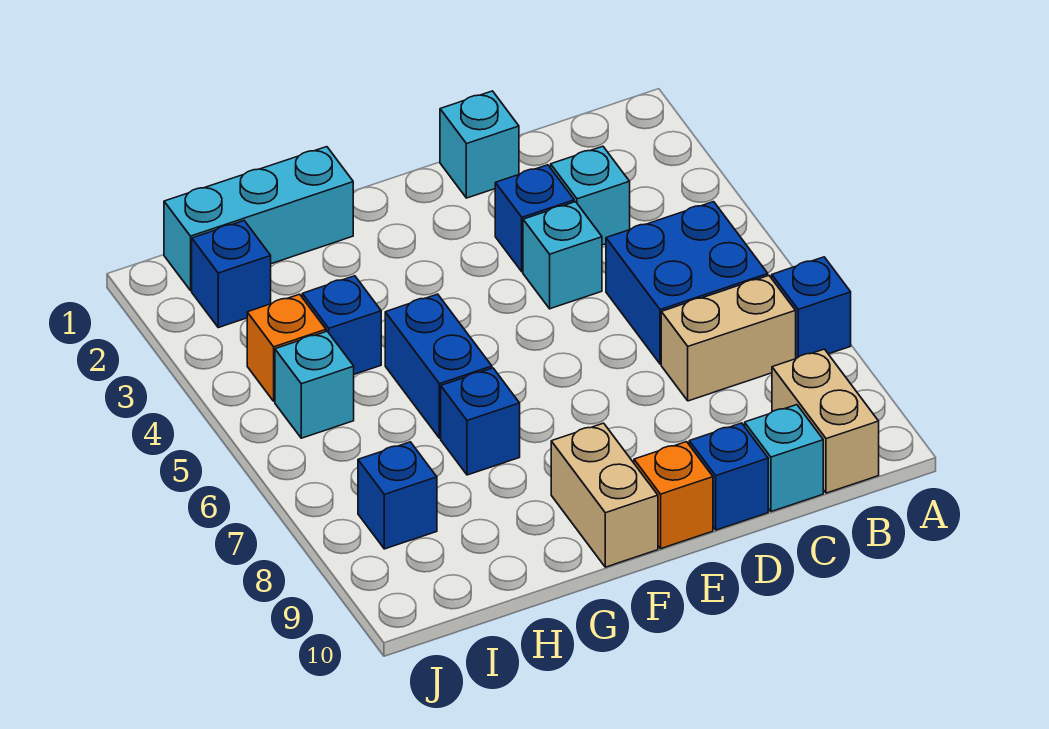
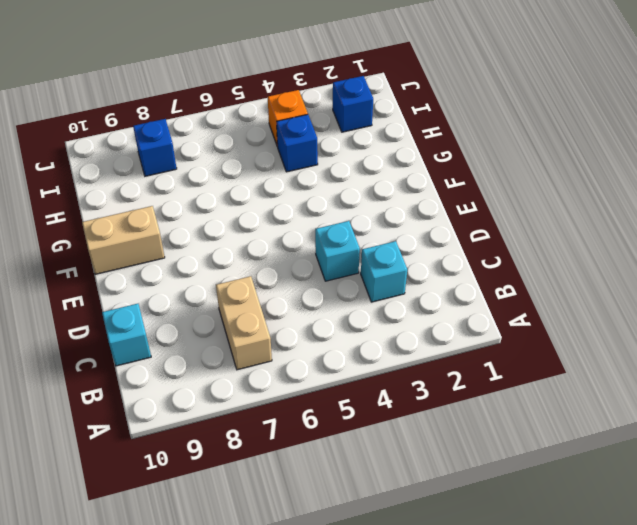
none -> blue brick A7 level 1
none -> blue brick B5:C6 level 1
none -> tan brick B9:B10 level 1

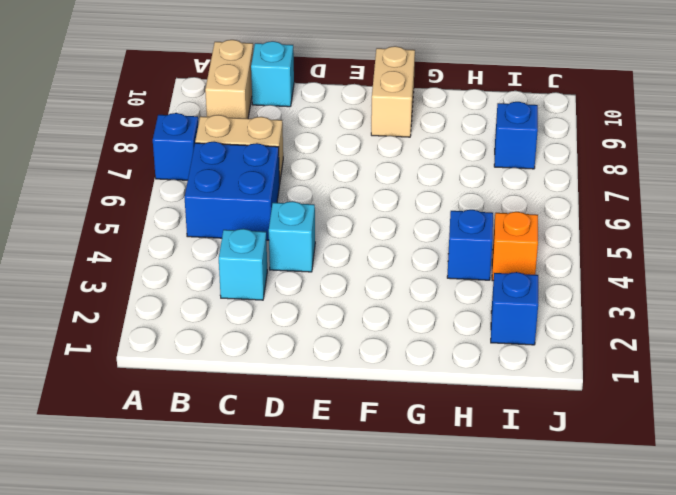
none -> cyan brick D1 level 1
none -> blue brick D3 level 1
none -> blue brick D10 level 1

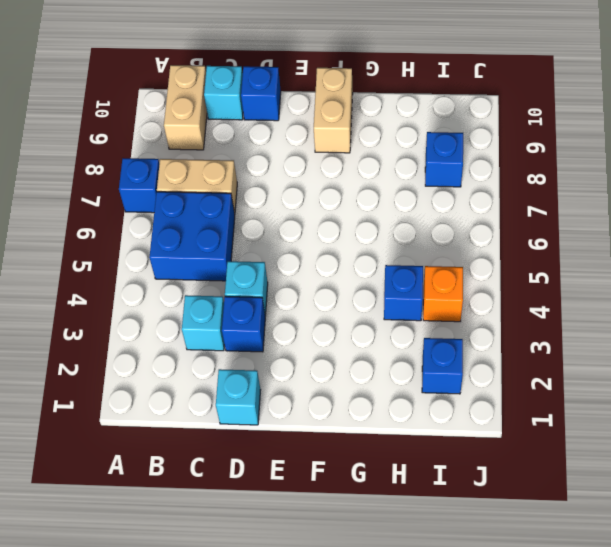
none -> orange brick E10 level 1
none -> cyan brick G1:I1 level 1
none -> blue brick G5:G6 level 1

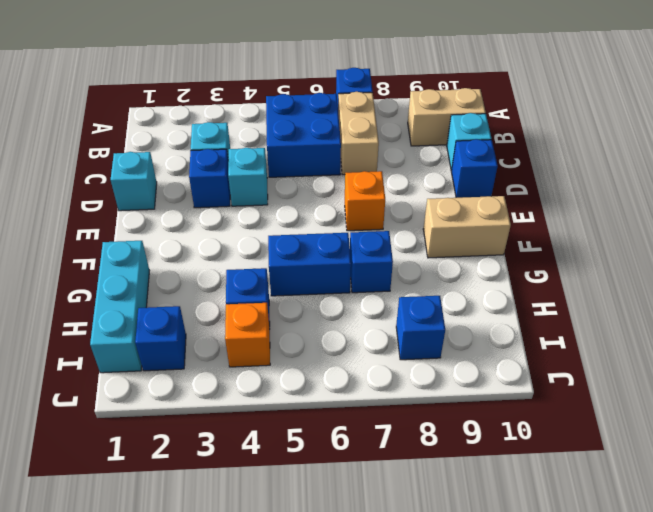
orange brick E7 level 1 -> orange brick E10 level 1
none -> cyan brick I5 level 1

